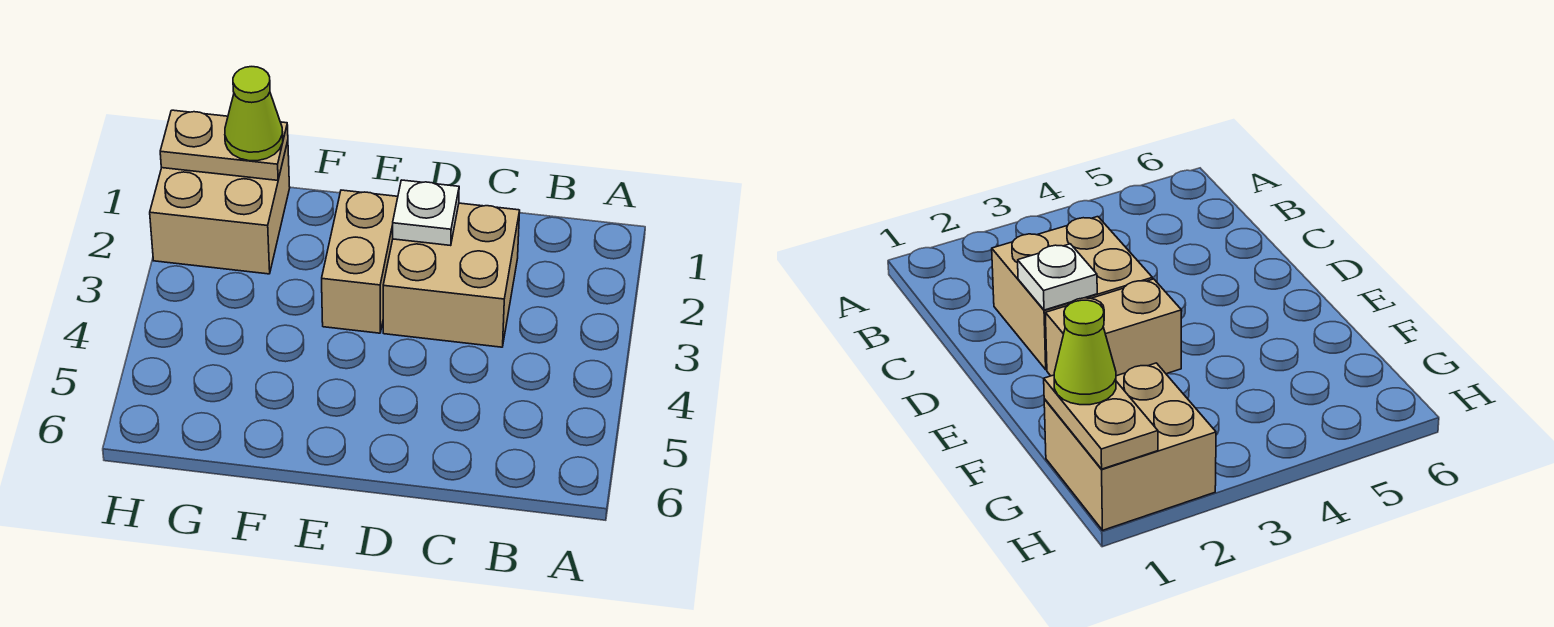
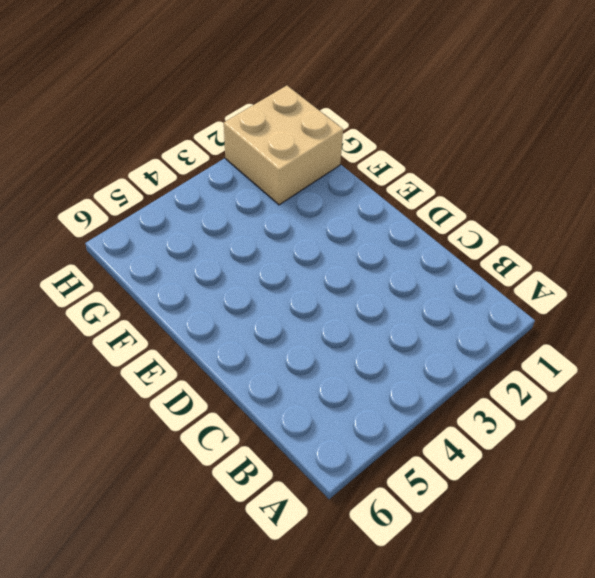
none -> tan brick C2:D3 level 1
none -> tan brick E2:E3 level 1

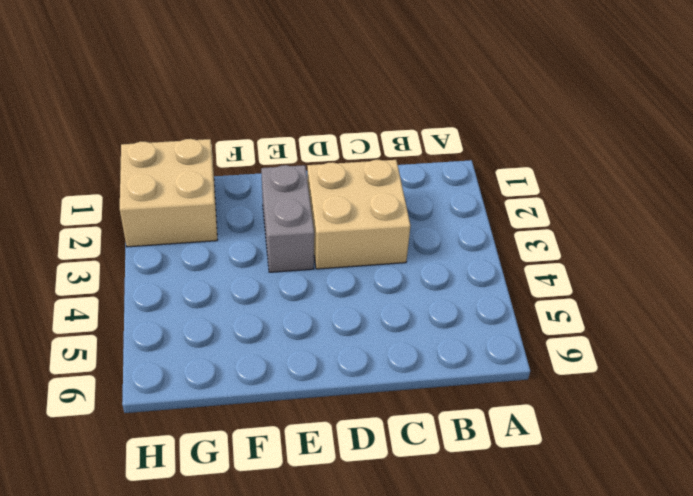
grey brick E2:E3 level 1 -> tan brick E2:E3 level 1
none -> white plate D2 level 2
none -> tan plate G1:H1 level 2

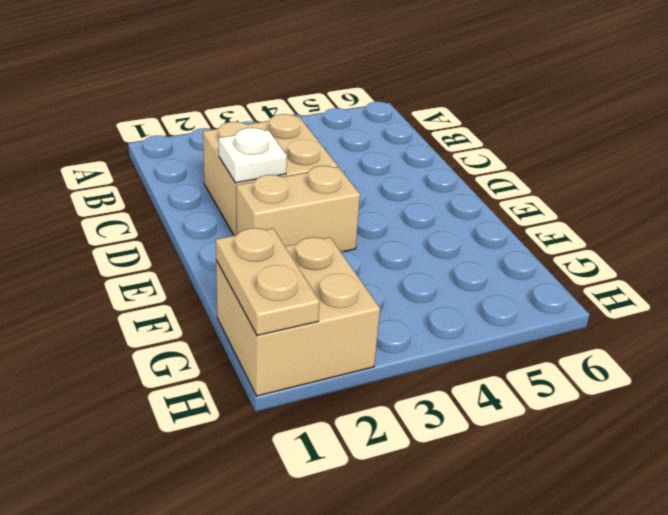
none -> lime cone G1 level 3

